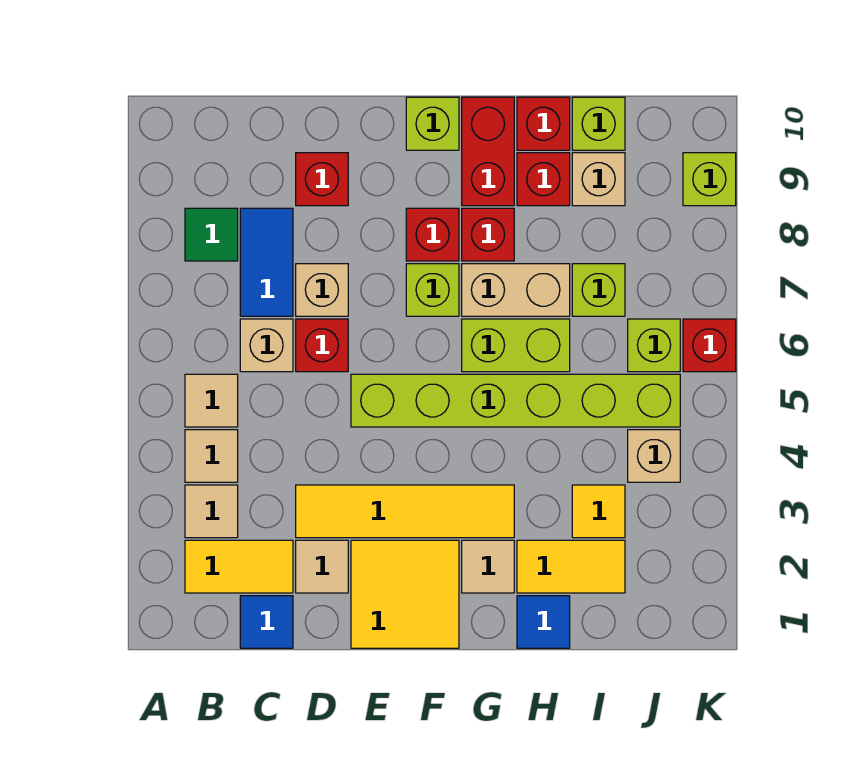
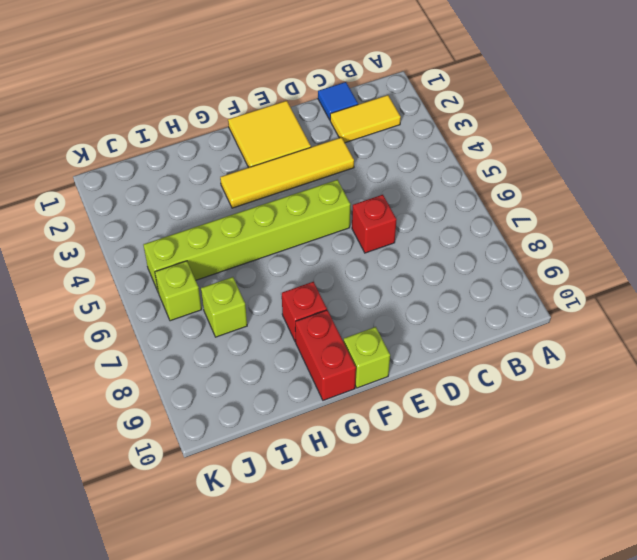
none -> tan tile B3 level 1
none -> tan tile B4 level 1
none -> tan tile B5 level 1
none -> green tile B8 level 1

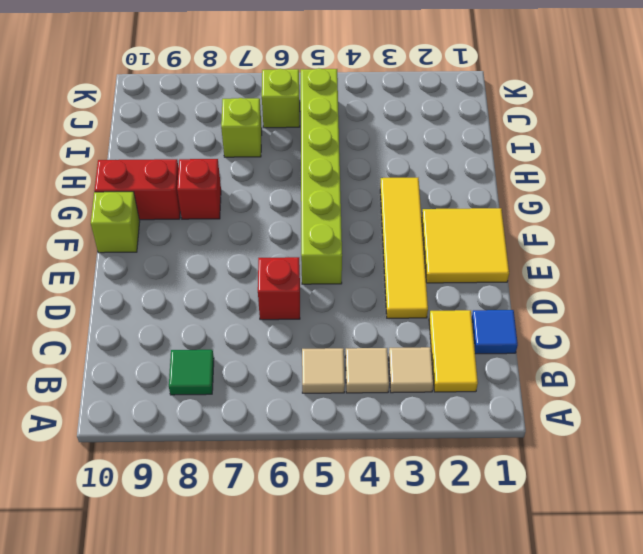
none -> tan brick C6 level 1
none -> blue tile C7:C8 level 1
none -> tan tile D2 level 1
none -> tan brick D7 level 1

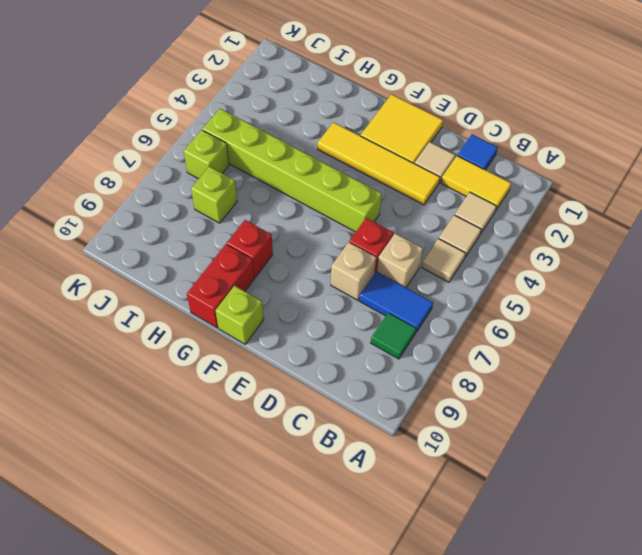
blue tile B7:C7 level 1 -> blue tile C7:C8 level 1
none -> red brick D9 level 1
none -> lime brick F7 level 1
none -> red brick F8 level 1
none -> tan tile G2 level 1

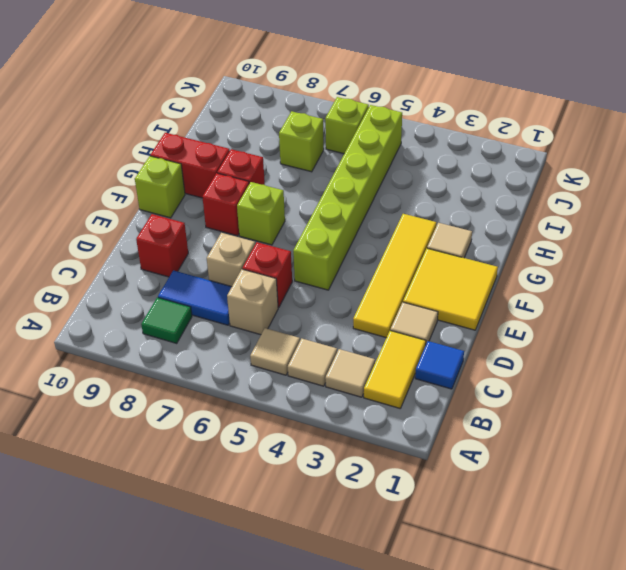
none -> lime brick G6:H6 level 1
none -> tan brick G7:H7 level 1
none -> blue tile H1 level 1
none -> yellow tile H2:I2 level 1

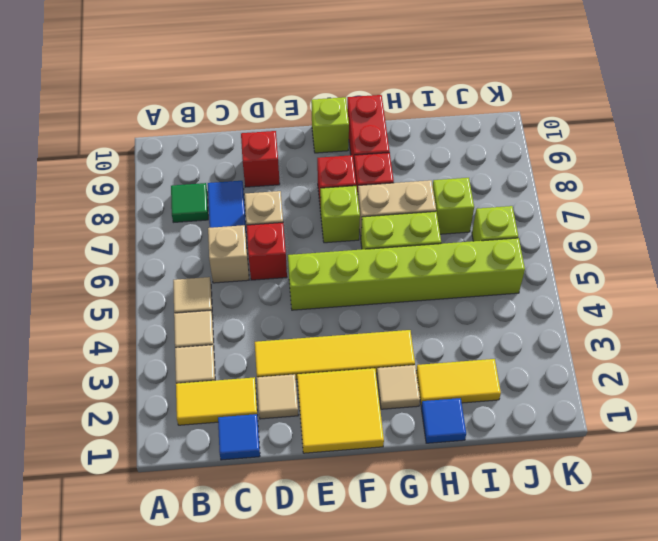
none -> red brick H9 level 1
none -> red brick H10 level 1
none -> yellow tile I3 level 1
none -> tan brick I9 level 1

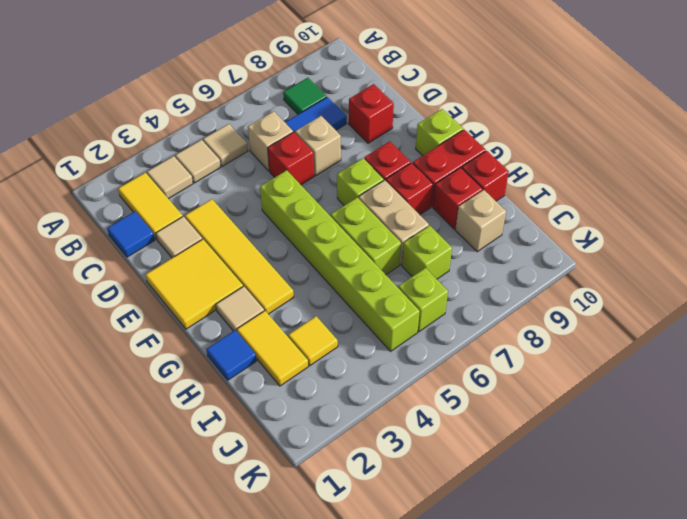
none -> lime brick I10 level 1
none -> tan brick J4 level 1
none -> red brick K6 level 1
none -> lime brick K9 level 1

